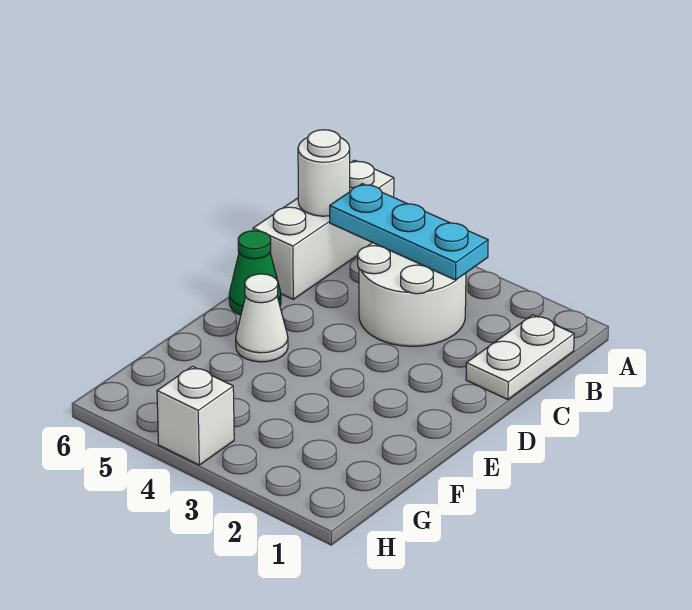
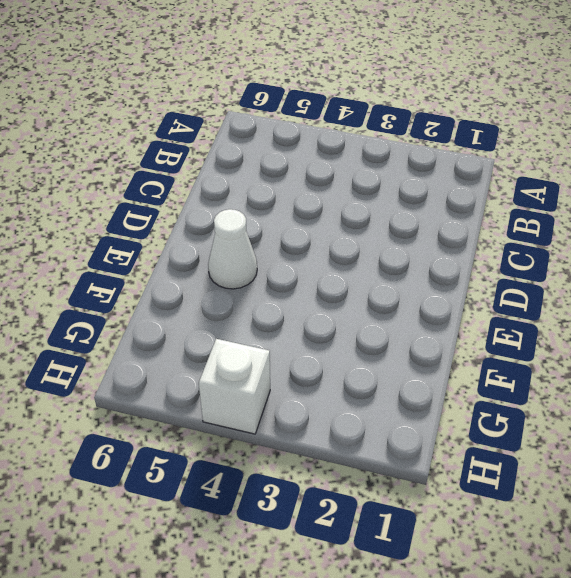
none -> white brick A6:C6 level 1
none -> white plate B1:C1 level 1

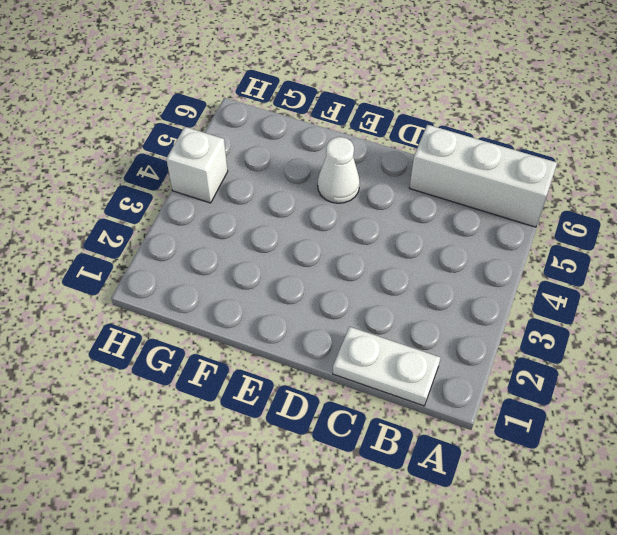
none -> white round brick B3:C4 level 1
none -> green cone D6 level 1

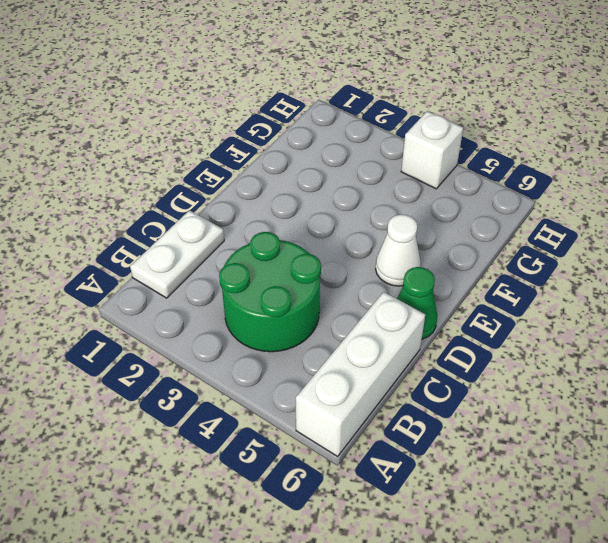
green round brick B3:C4 level 1 -> white round brick B3:C4 level 1
none -> cyan plate B3:B5 level 2
none -> white round brick B6 level 2

